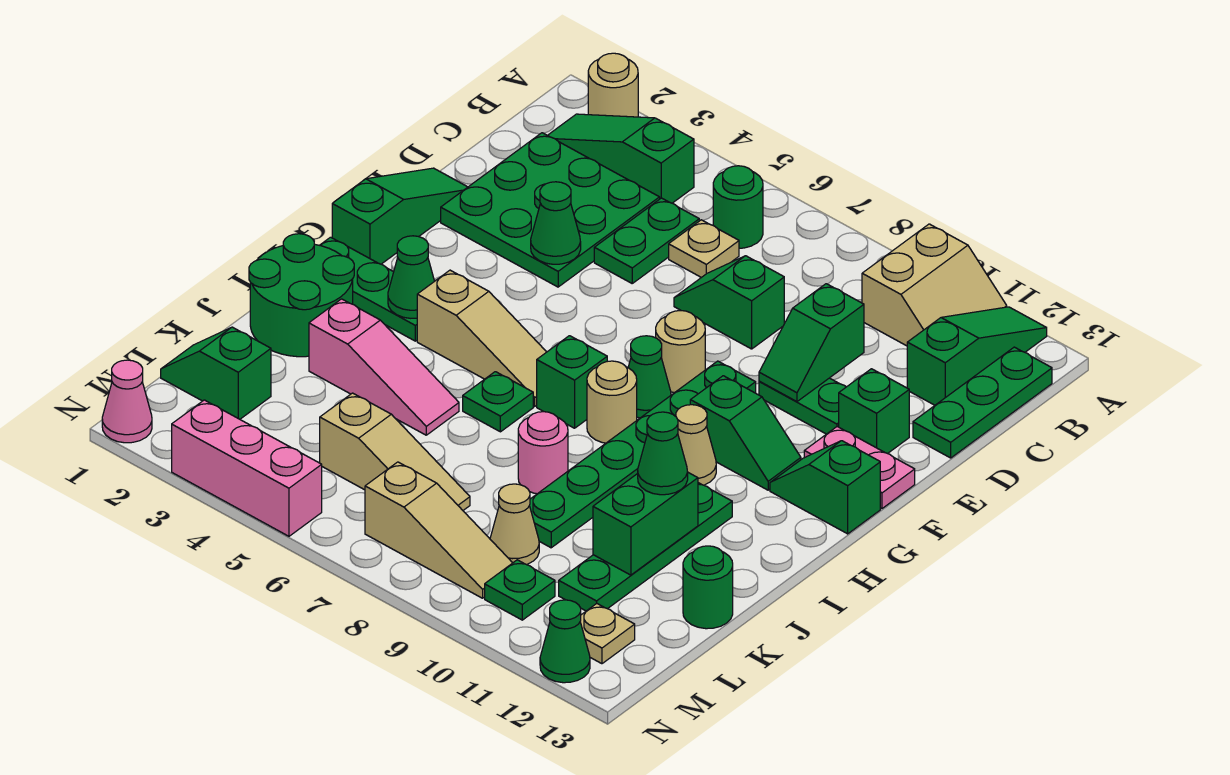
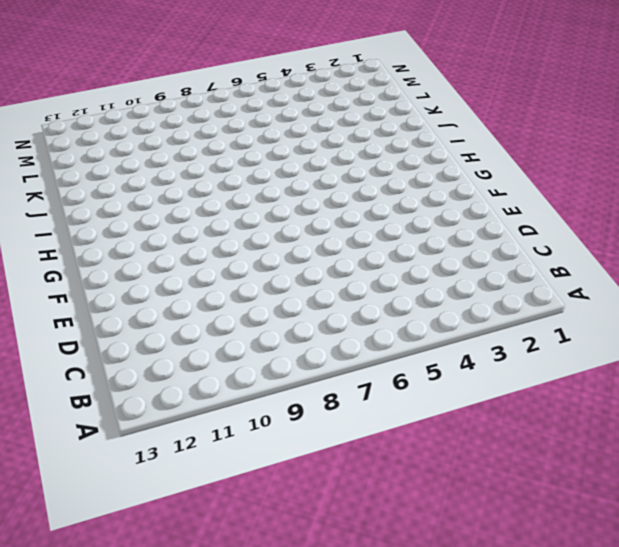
none -> tan round brick A2 level 1
none -> tan slope A10:B11 level 1 top 10
none -> green slope A12:C12 level 1 top C
none -> green slope B2:B4 level 1 top 4

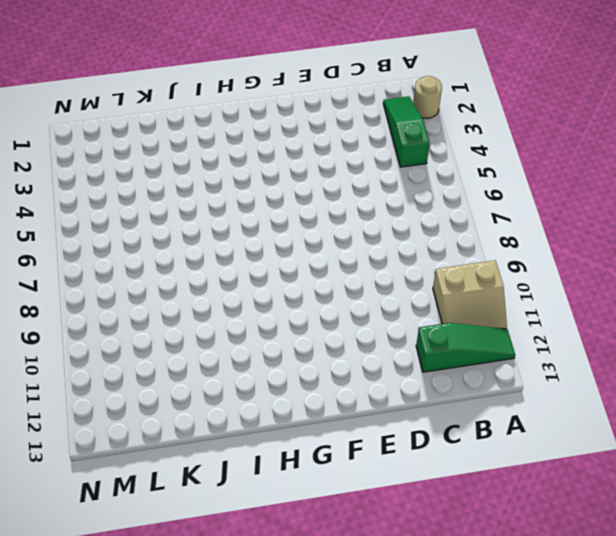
none -> green round brick B6 level 1
none -> green plate B13:D13 level 1
none -> green plate C2:E4 level 1
none -> green plate C5:D5 level 1

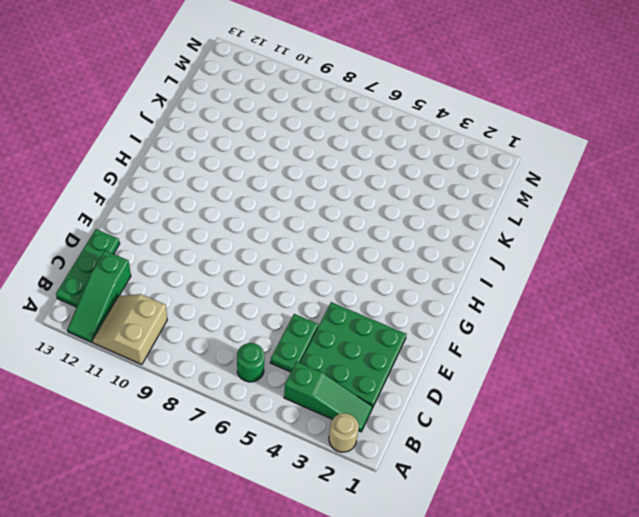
none -> tan plate C6 level 1
none -> green slope D7:D8 level 1 top 8
none -> green slope E1:G1 level 1 top G
none -> green plate E10:E11 level 1

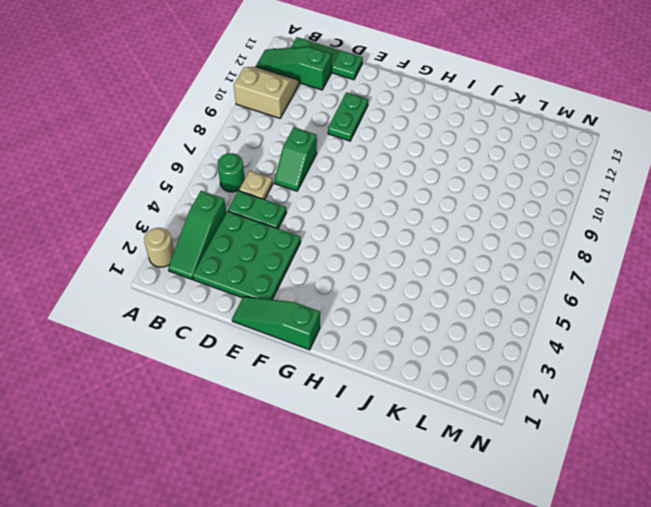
none -> green brick E12 level 1
none -> tan round brick F8 level 1
none -> green plate F9:K9 level 1
none -> pink plate F12:F13 level 1

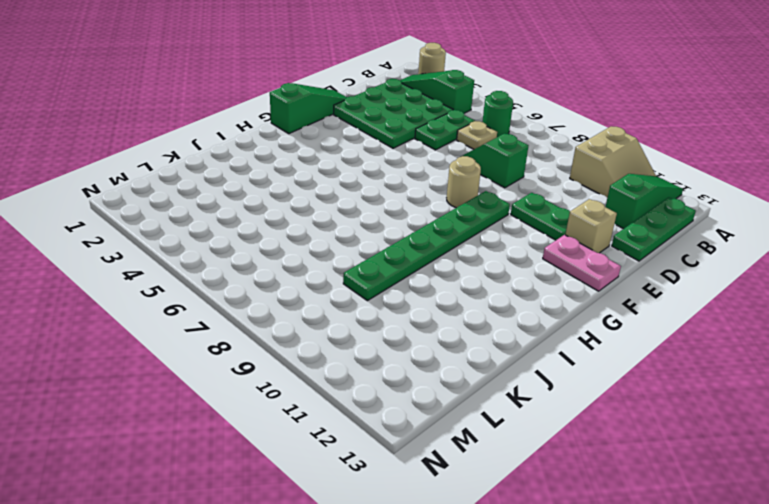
tan brick E12 level 1 -> green brick E12 level 1
none -> green cone G8 level 1
none -> green slope G10:G11 level 1 top 10
none -> green slope G12:G13 level 1 top 13
none -> green plate H1:H3 level 1

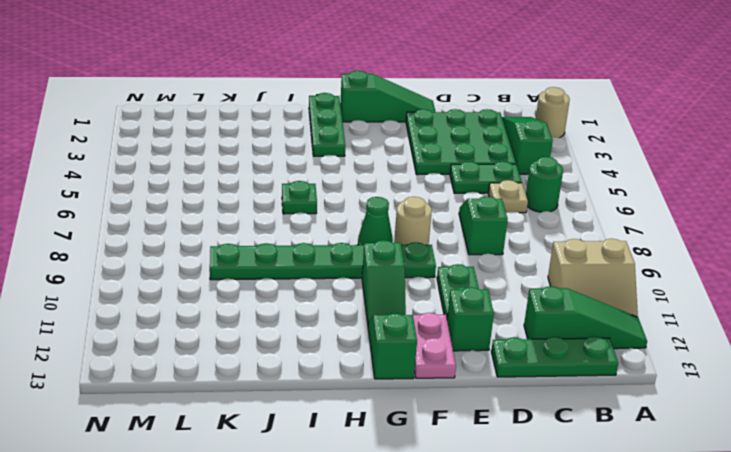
none -> tan slope H4:H6 level 1 top 4
none -> green brick H7 level 1
none -> tan round brick H8 level 1
none -> tan cone H10 level 1

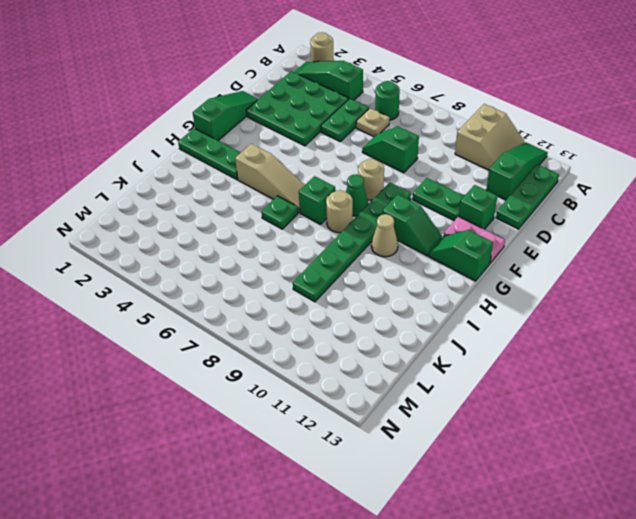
none -> green round brick I1:J2 level 1
none -> green plate I11:L11 level 1
none -> pink slope J3:J5 level 1 top 3
none -> pink round brick J8 level 1

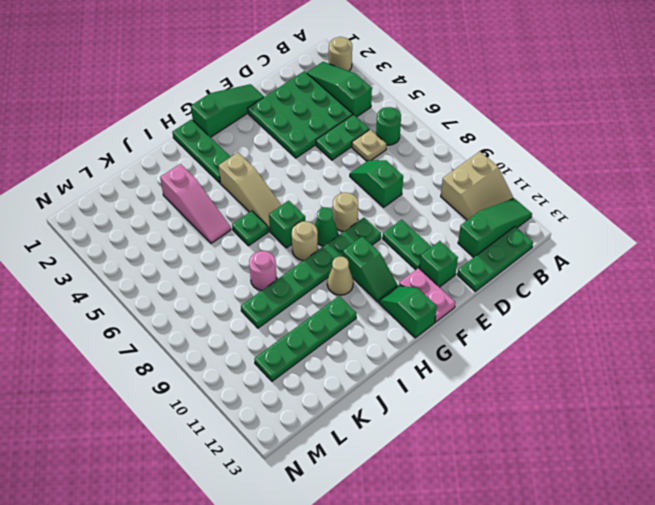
none -> green round brick I1:J2 level 1
none -> green round brick K13 level 1
none -> green slope L1:L2 level 1 top 2
none -> tan slope L5:L7 level 1 top 5

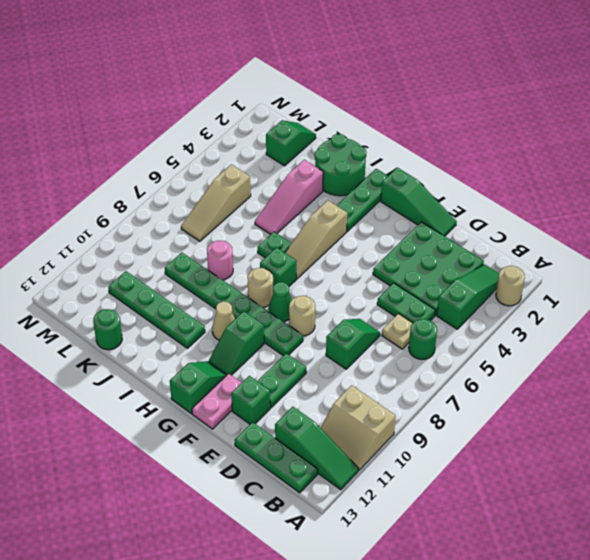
none -> tan cone L9 level 1
none -> tan slope M7:M9 level 1 top 7
none -> green plate M10 level 1
none -> tan plate M12 level 1

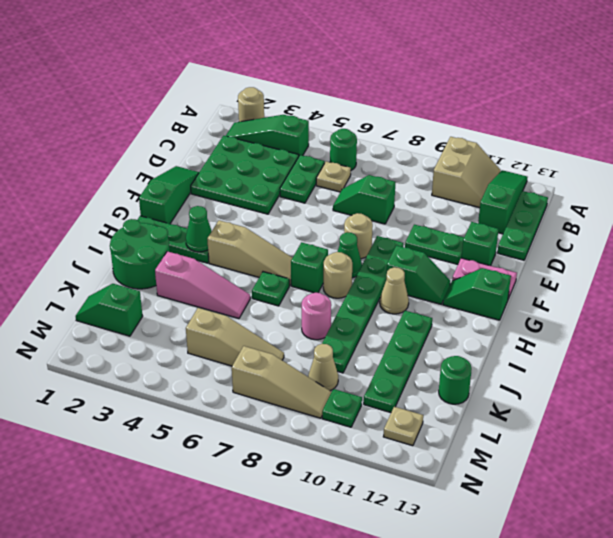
none -> pink cone N1 level 1
none -> pink brick N3:N5 level 1
none -> green cone N12 level 1
none -> green slope D10:E10 level 2 top D

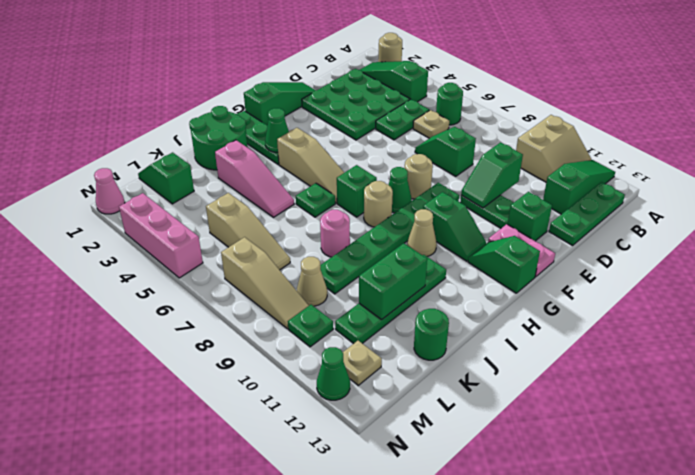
none -> green cone E4 level 2
none -> green cone J11 level 3

